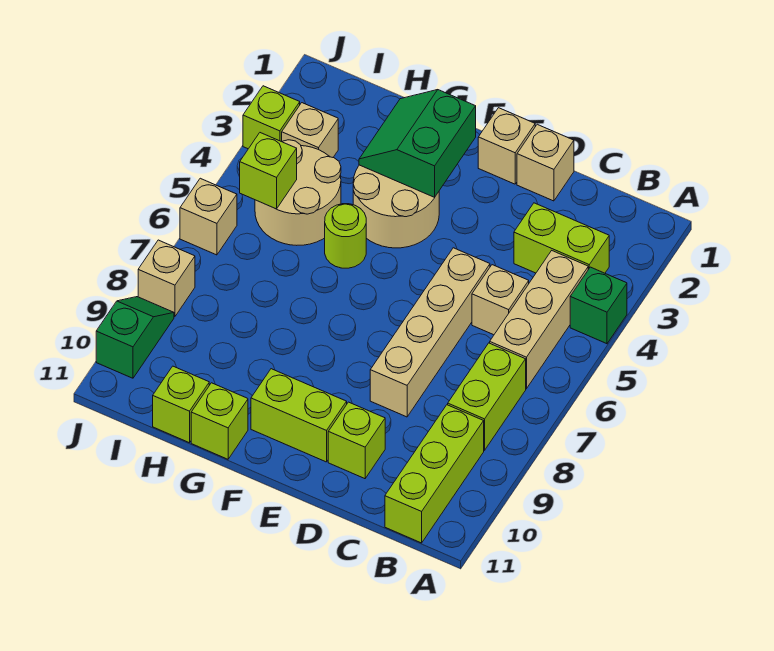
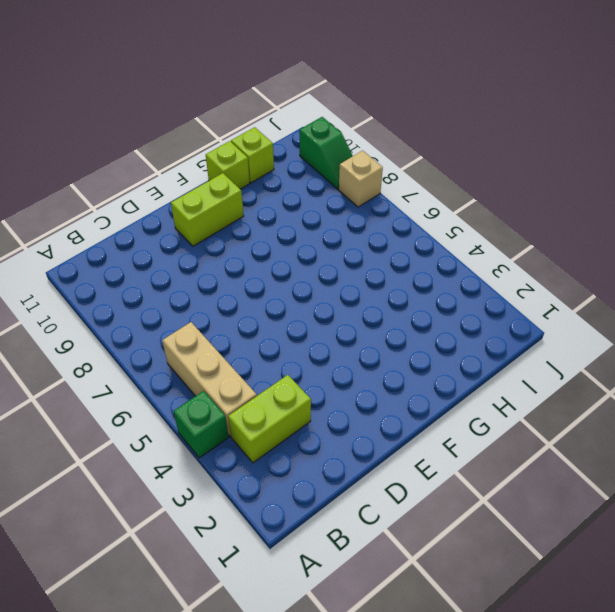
none -> lime brick B7:B8 level 1
none -> lime brick B9:B11 level 1
none -> tan brick C5 level 1

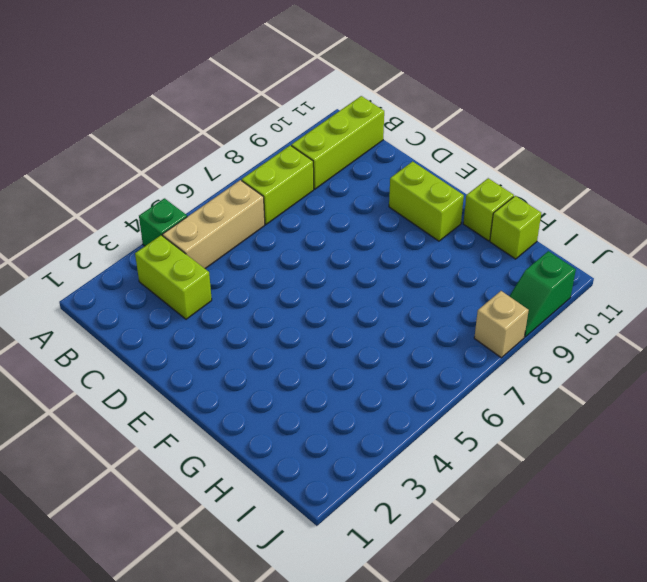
none -> tan brick C5 level 1
none -> tan brick D1 level 1
none -> tan brick D5:D8 level 1

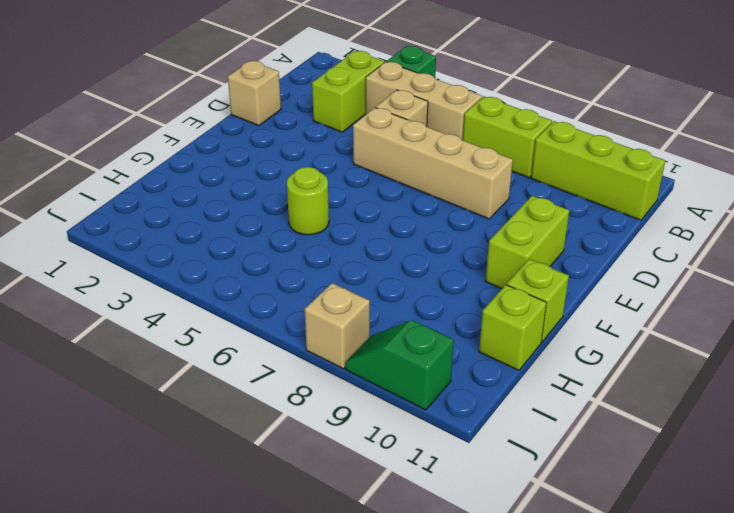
none -> lime brick D10 level 1
none -> tan brick E1 level 1
none -> tan round brick F3:G4 level 1

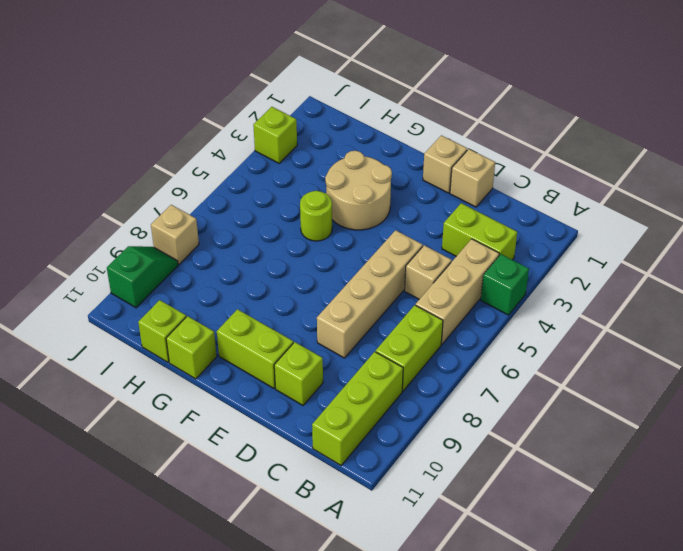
none -> tan round brick H4:I5 level 1
none -> tan brick I3 level 1
none -> tan brick J6 level 1

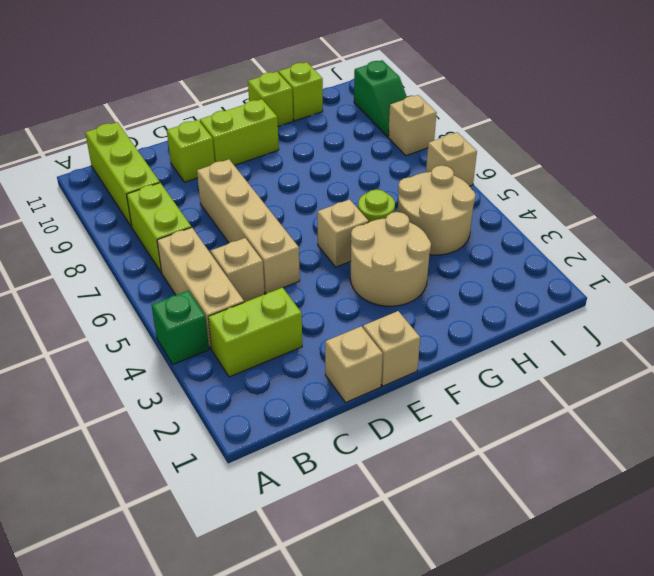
tan brick F5 level 1 -> tan brick I3 level 1
none -> lime brick J3 level 1
none -> green slope F2:G3 level 2 top F
none -> lime brick I5 level 2

